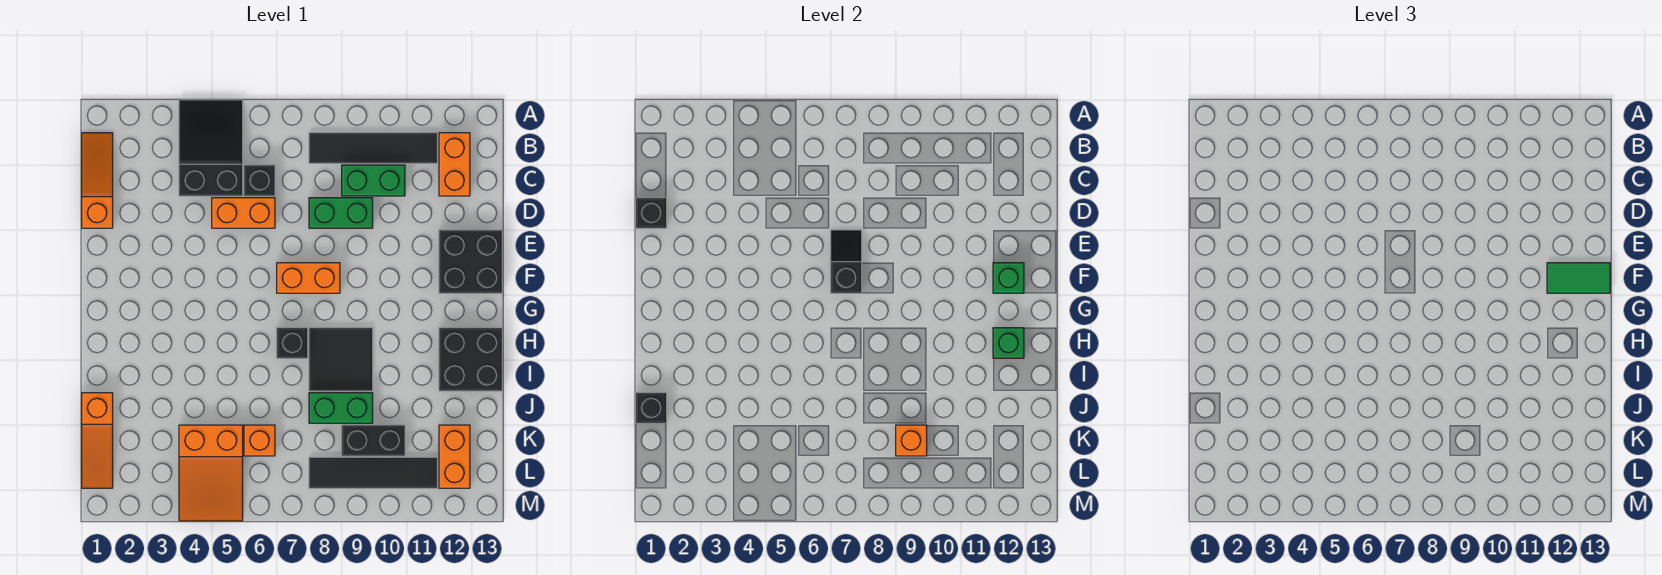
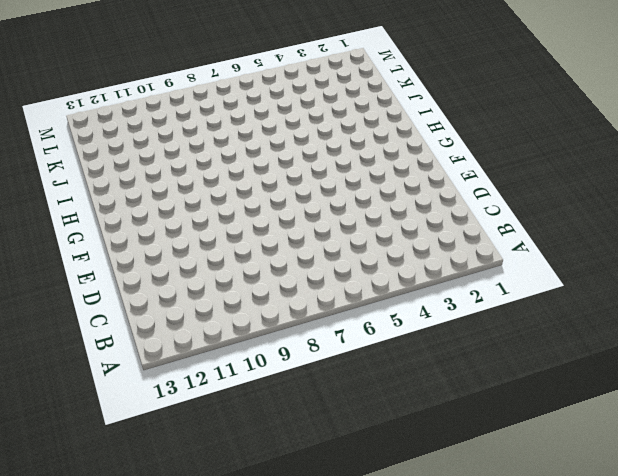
none -> black slope A4:C5 level 1 top C
none -> orange slope B1:D1 level 1 top D
none -> black tile B8:B11 level 1

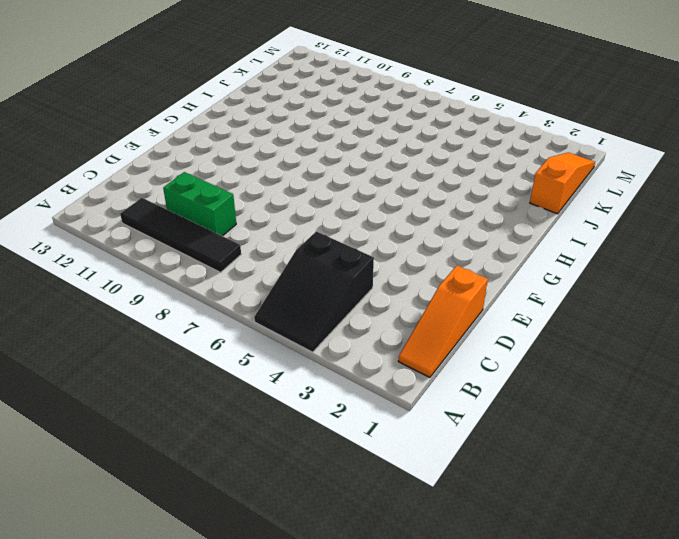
none -> orange brick B12:C12 level 1
none -> black brick C6 level 1
none -> orange brick D5:D6 level 1

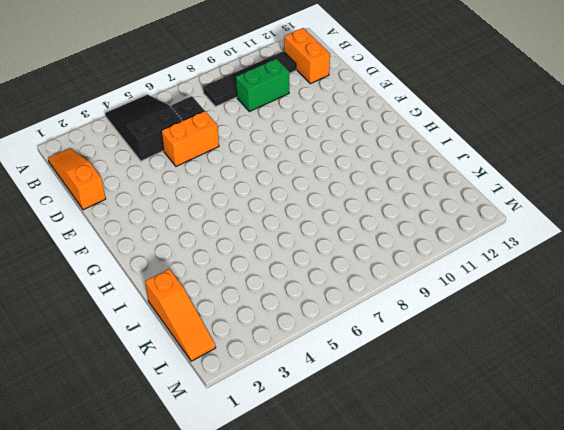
none -> green brick D8:D9 level 1
none -> black brick E12:F13 level 1
none -> orange brick F7:F8 level 1

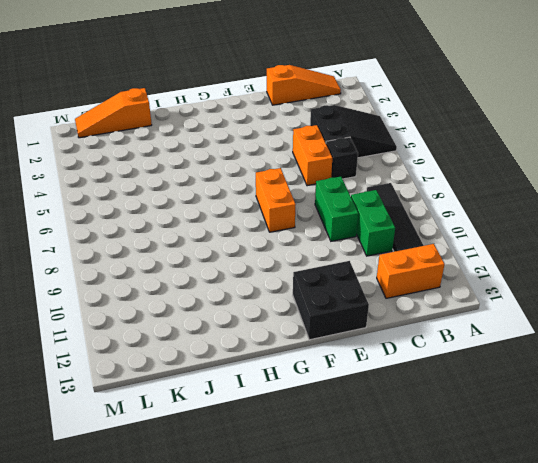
none -> black brick H7 level 1
none -> black tile H8:I9 level 1
none -> black brick H12:I13 level 1

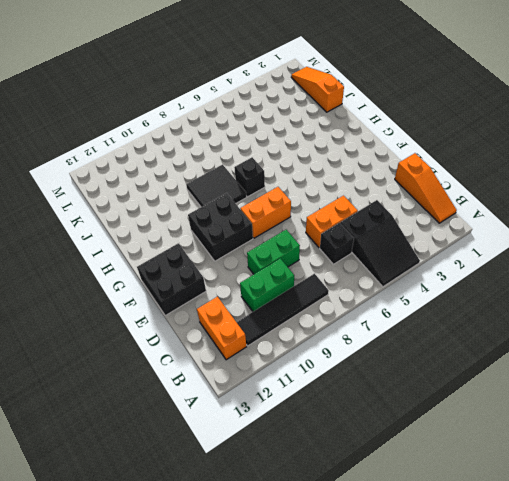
black brick F9:G10 level 1 -> black brick H12:I13 level 1
none -> green brick J8:J9 level 1
none -> orange slope K4:M5 level 1 top K
none -> orange brick K6 level 1

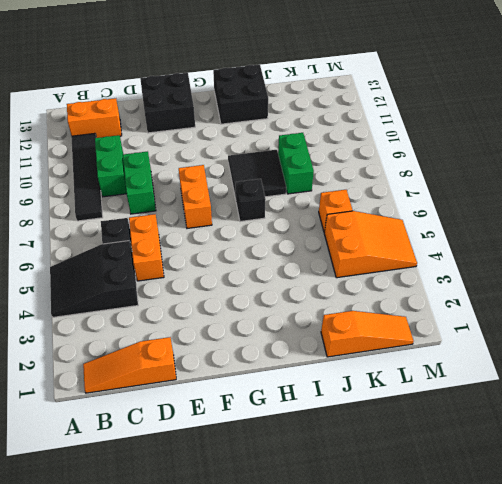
none -> black brick K9:K10 level 1
none -> orange brick K12:L12 level 1
none -> black tile L8:L11 level 1

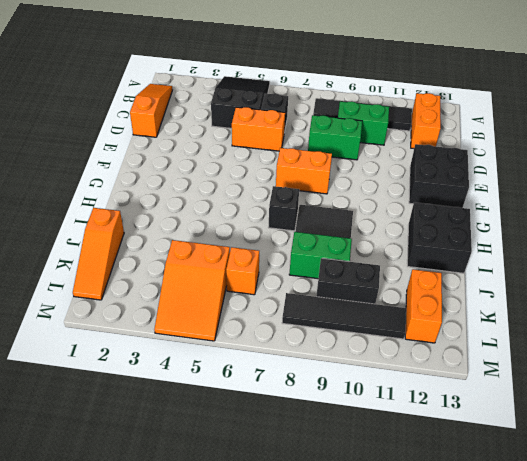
none -> black brick D1 level 2
none -> black slope E7:F7 level 2 top F
none -> green brick F12 level 2

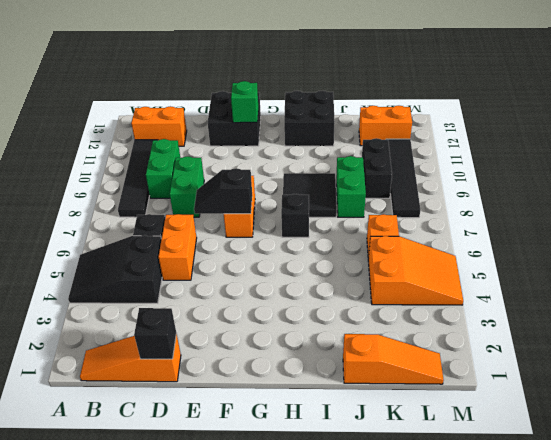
none -> green brick H12 level 2
none -> black brick J1 level 2
none -> orange brick K9 level 2

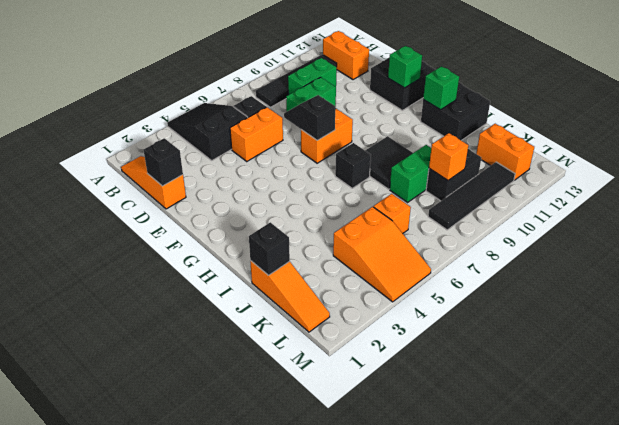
none -> green tile F12:F13 level 3

